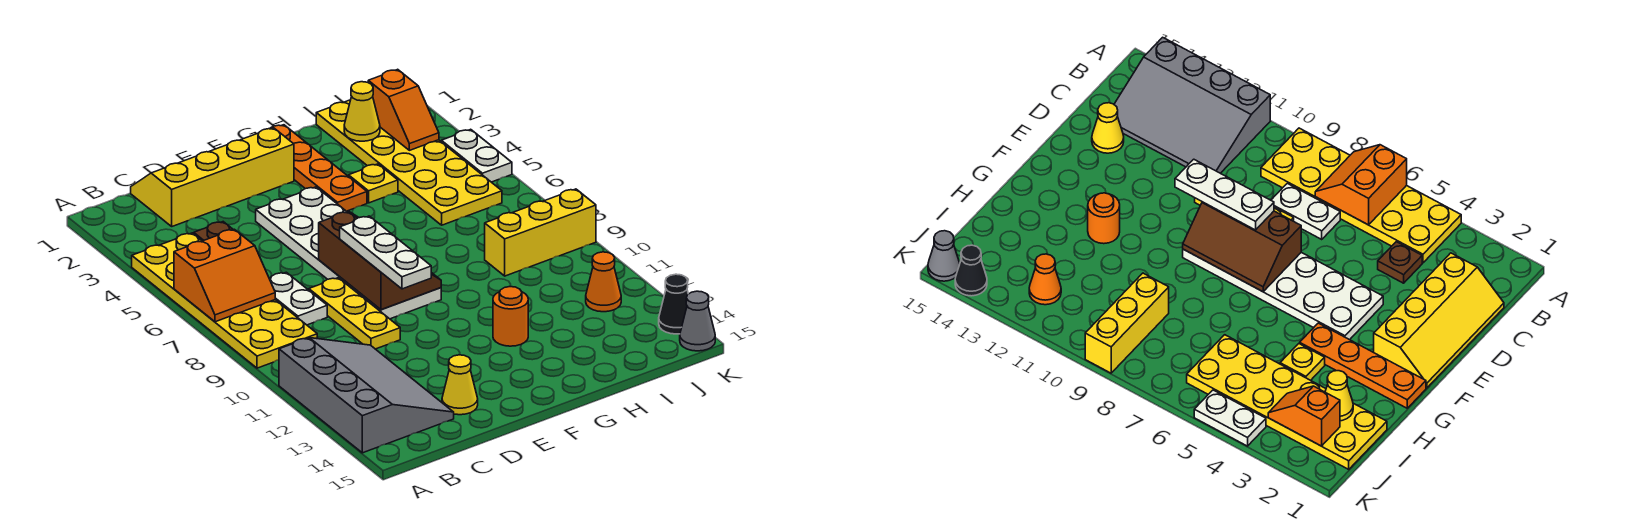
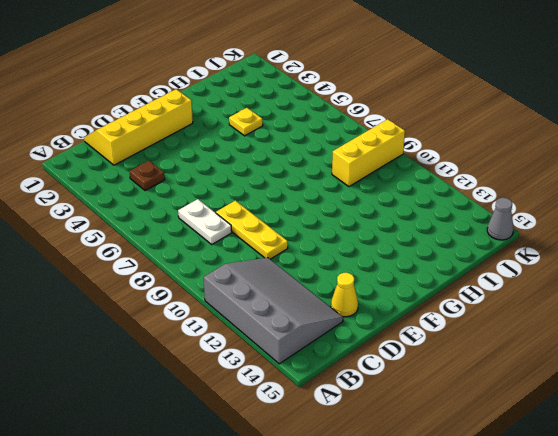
none -> yellow plate A4:B9 level 1
none -> white plate E4:F9 level 1
none -> orange plate G1:G4 level 1

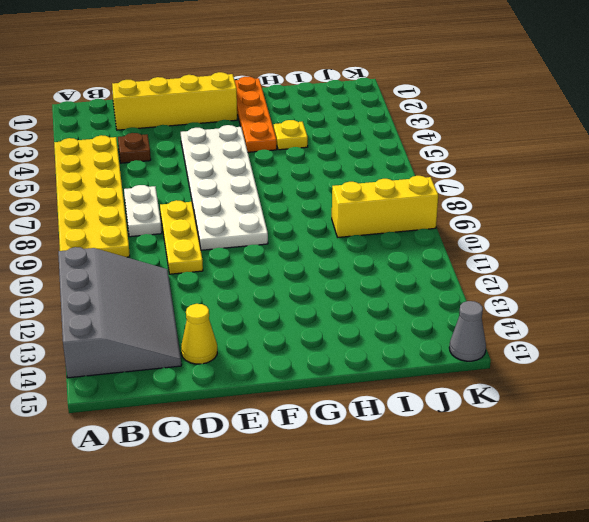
none -> orange round brick G12 level 1
none -> yellow plate I1:J6 level 1
none -> orange cone J12 level 1

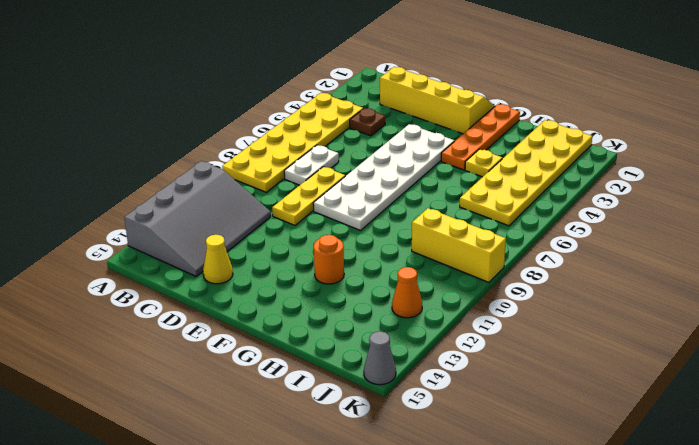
none -> white plate K4:K5 level 1
none -> black cone K14 level 1
none -> orange slope A6:B7 level 2 top 6

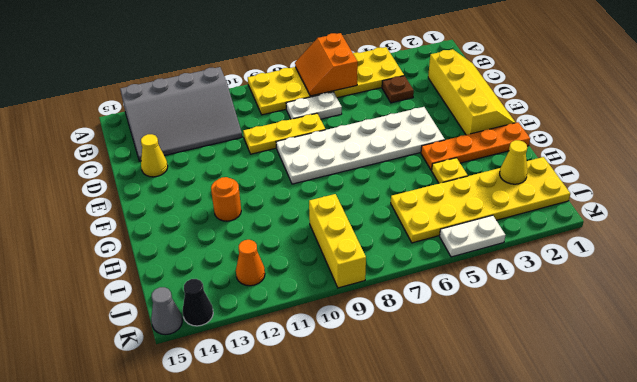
none -> brown slope E7:F9 level 2 top E
none -> orange slope J2:J3 level 2 top 2
none -> white plate E8:E10 level 3

